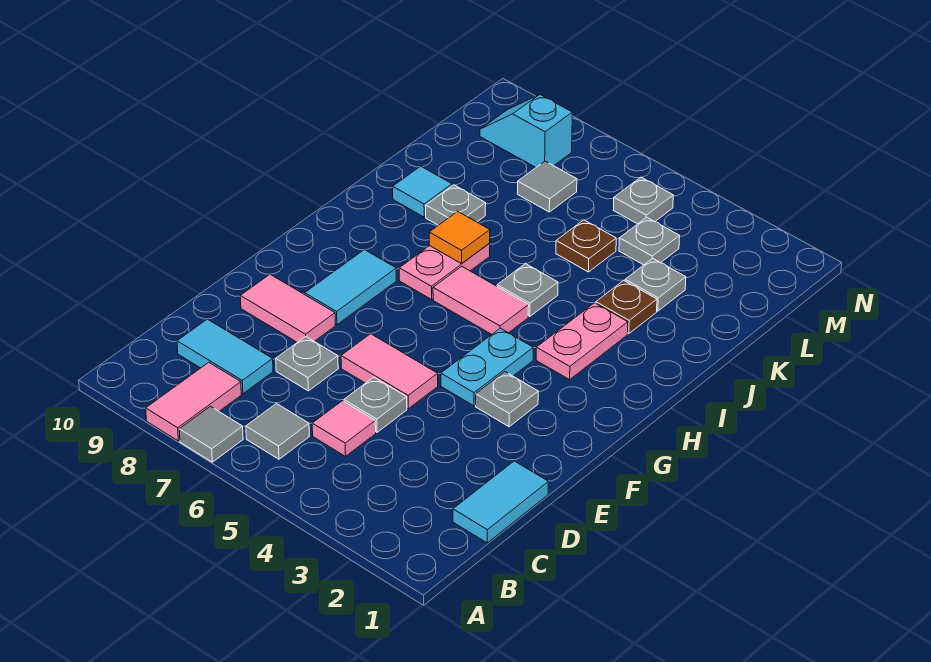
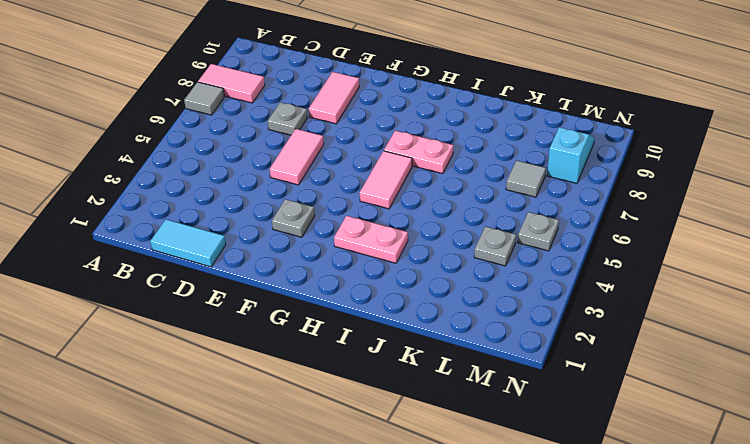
none -> grey tile B6 level 1
none -> pink tile C5 level 1
none -> cyan tile C8:C9 level 1

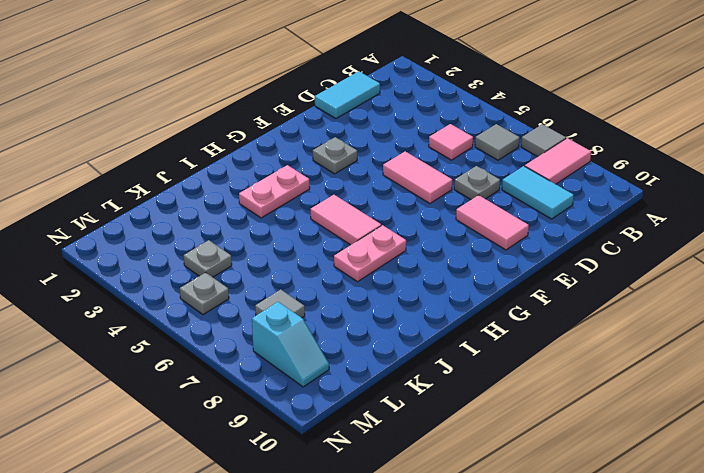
none -> grey plate D5 level 1
none -> cyan plate F4:G4 level 1
none -> cyan tile F8:G8 level 1

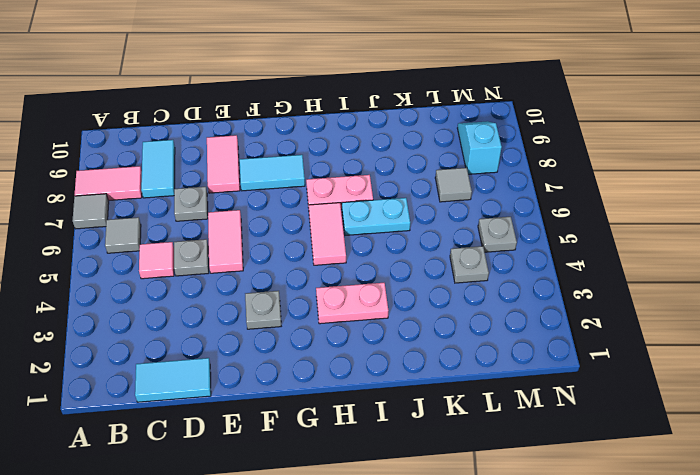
cyan plate I6:J6 level 1 -> cyan plate F4:G4 level 1
none -> grey plate I5 level 1
none -> brown plate J3 level 1
none -> grey plate J8 level 1

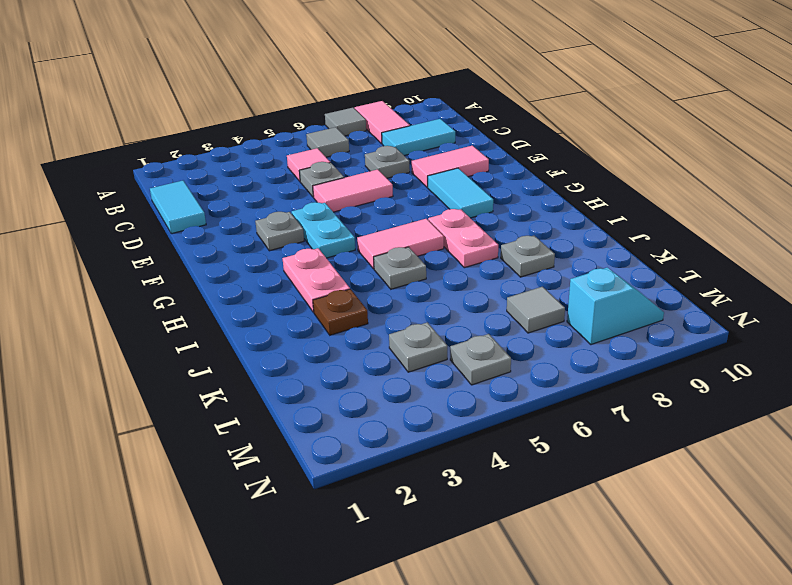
none -> cyan tile J9 level 1
none -> grey plate K3 level 1
none -> brown plate K5 level 1

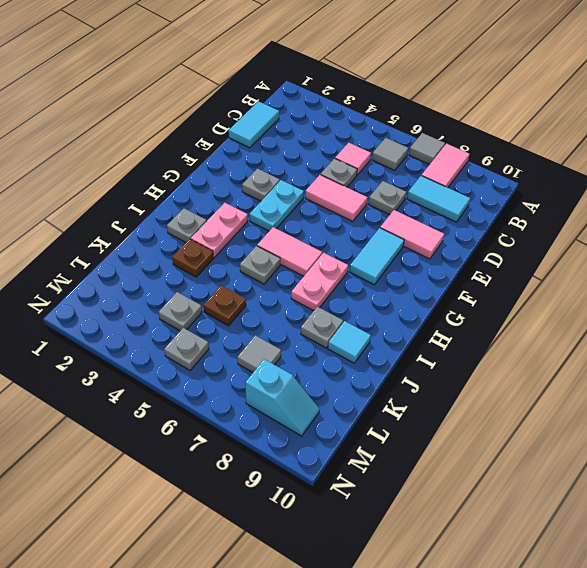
grey plate I2 level 1 -> grey plate K3 level 1
none -> orange tile I7 level 2

